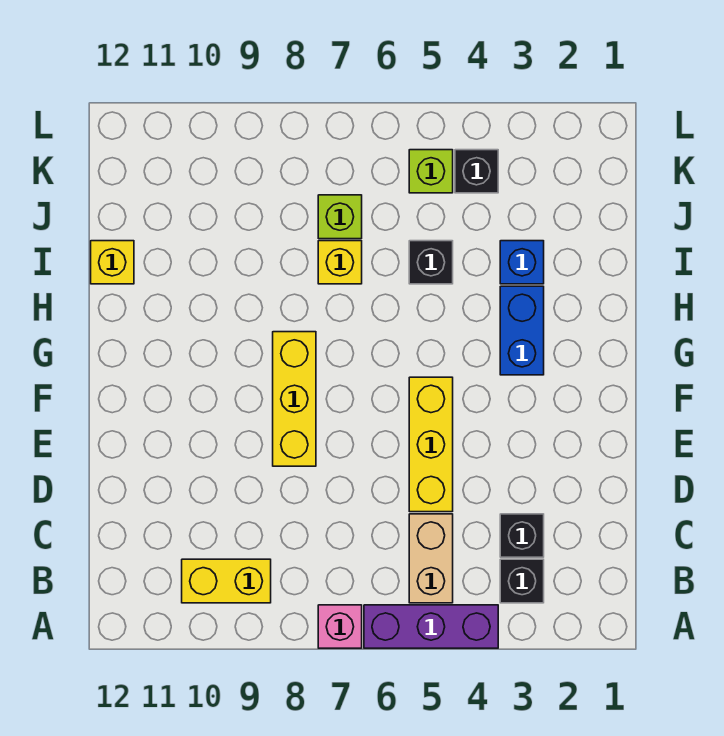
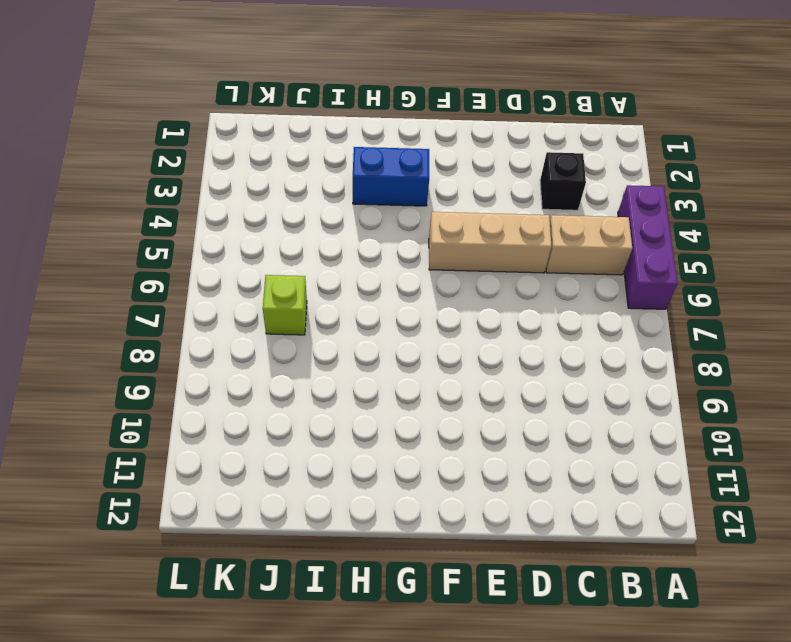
tan brick D5:F5 level 1 -> yellow brick D5:F5 level 1
none -> pink brick A7 level 1
none -> black brick B3 level 1
none -> yellow brick B9:B10 level 1

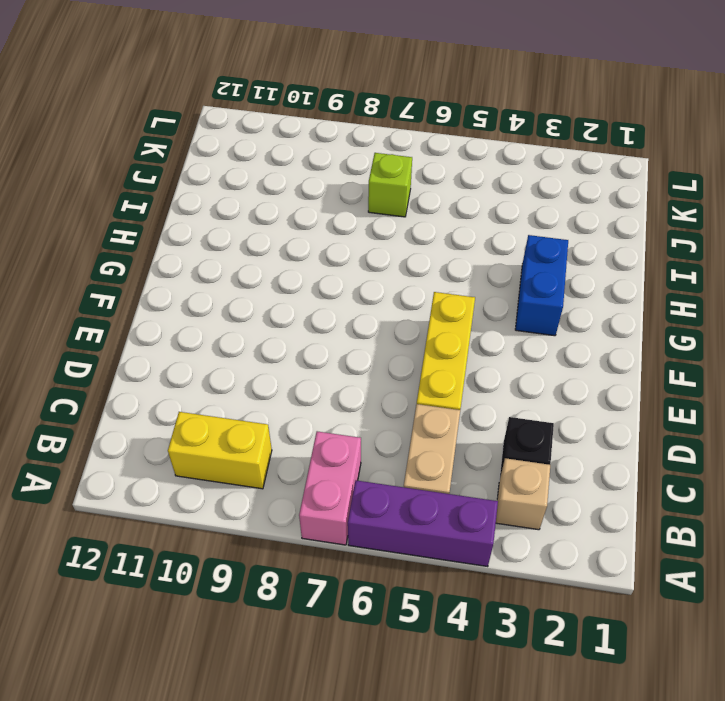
pink brick A7:B7 level 1 -> pink brick A7 level 1
tan brick B3 level 1 -> black brick B3 level 1
none -> yellow brick E8:G8 level 1
none -> blue brick I3 level 1
none -> black brick I5 level 1

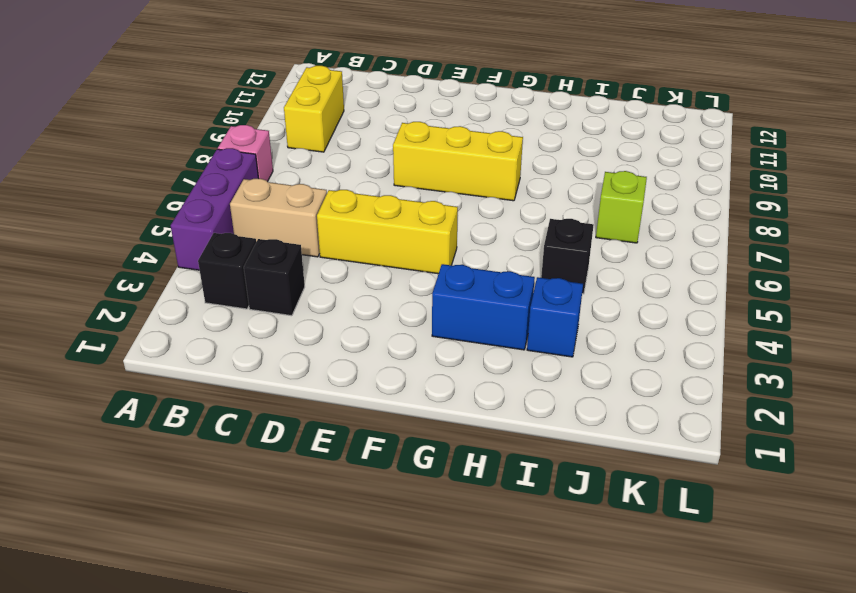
none -> yellow brick I7 level 1
none -> yellow brick I12 level 1
none -> black brick K4 level 1

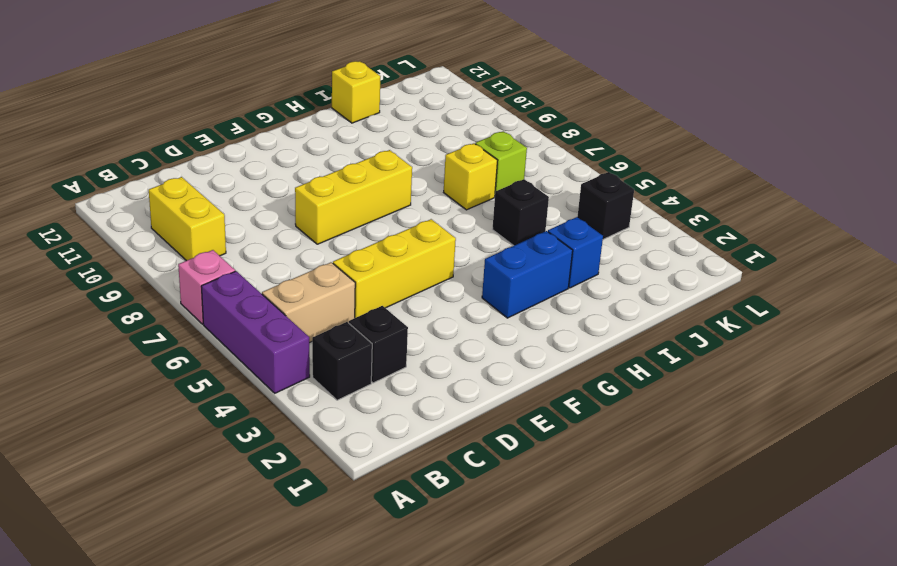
none -> lime brick K5 level 1

